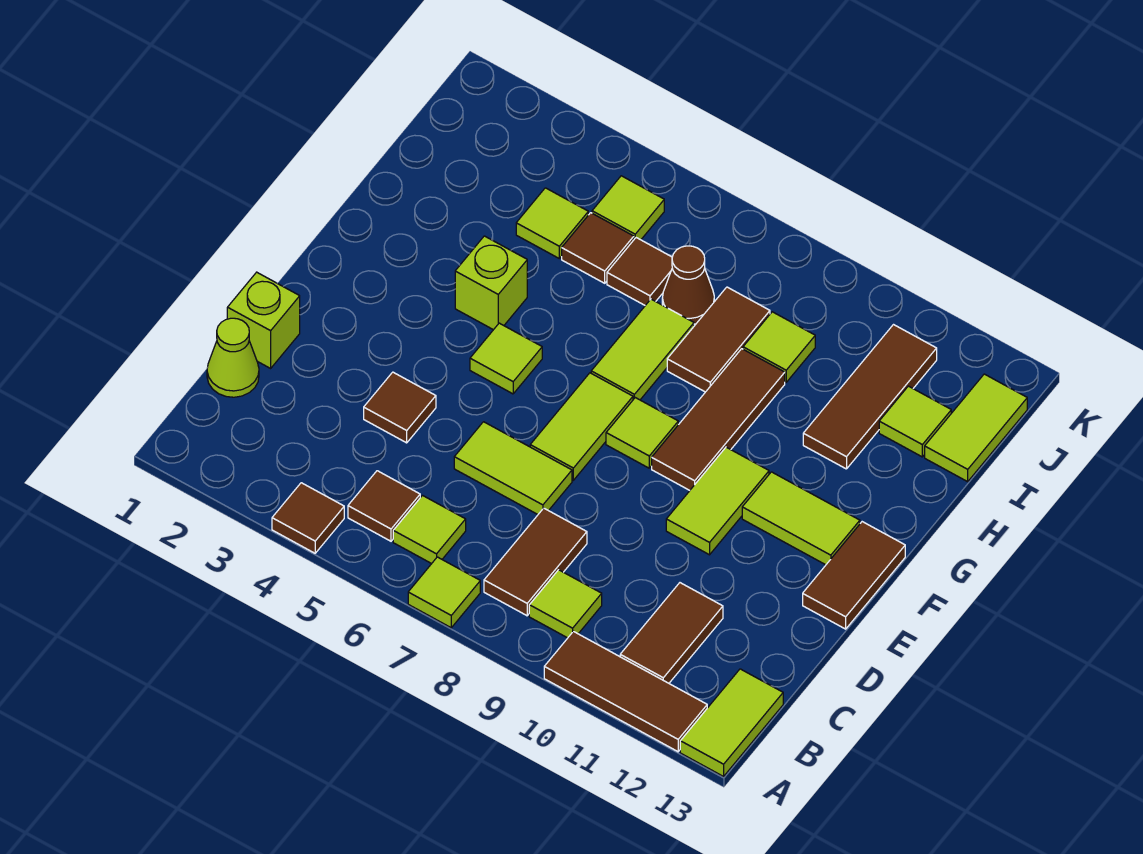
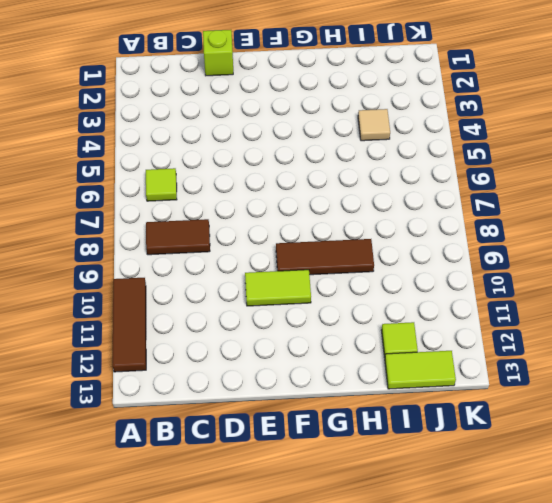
tan tile I4 level 1 -> lime tile I4 level 1
none -> brown tile A4 level 1
none -> lime tile A7 level 1
none -> lime tile A13:B13 level 1
none -> brown tile B5 level 1

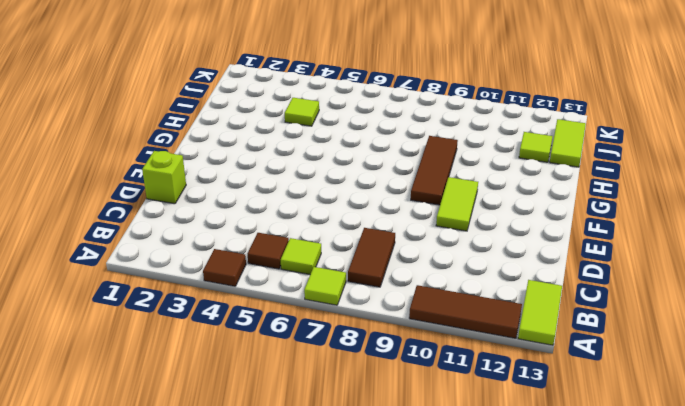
none -> lime tile B9 level 1
none -> brown tile B11:C11 level 1
none -> lime cone C1 level 1
none -> brown tile D4 level 1

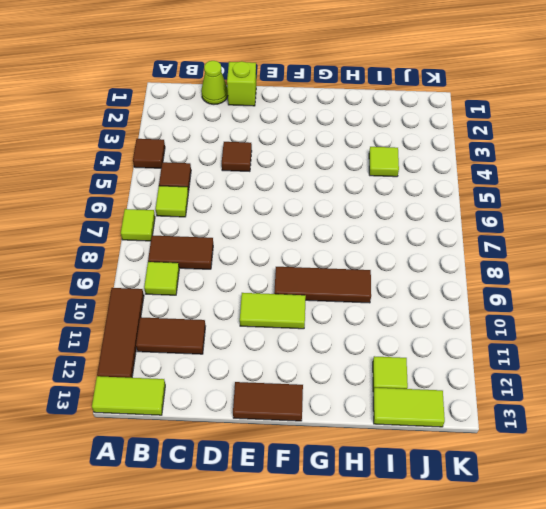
none -> lime tile D6:D7 level 1
none -> lime tile E7:F7 level 1
none -> lime tile F5 level 1
none -> lime tile F8 level 1

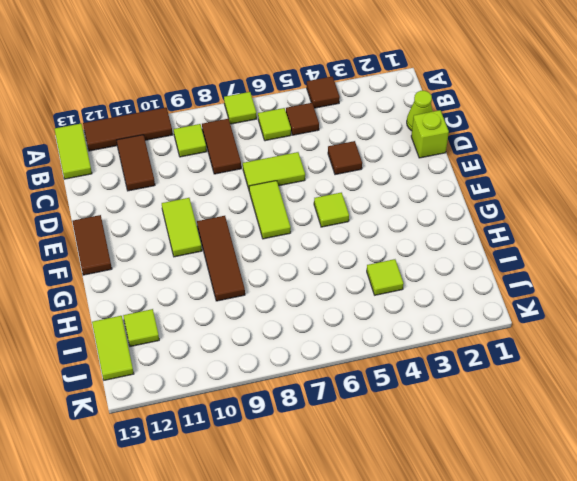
none -> lime tile F8 level 1
none -> lime tile F11:F12 level 1
none -> lime brick G4 level 1
none -> lime tile G7:H7 level 1

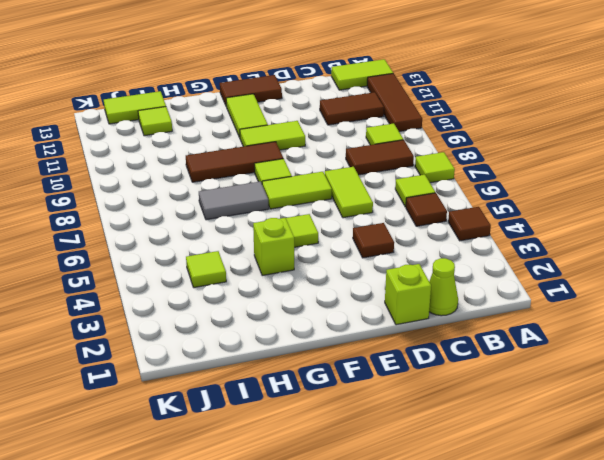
grey tile G7:H7 level 1 -> lime tile G7:H7 level 1
none -> brown tile H8:I8 level 1
none -> brown tile H11:J11 level 1
none -> brown tile I5 level 1
none -> brown tile I6 level 1

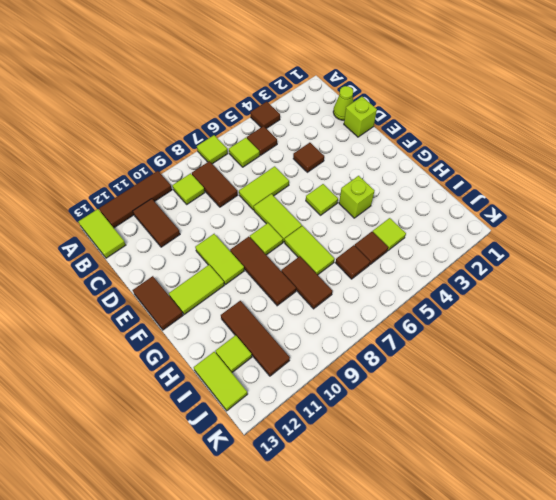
none -> brown cone I7 level 1
none -> lime tile I9 level 1
none -> lime tile J5 level 1

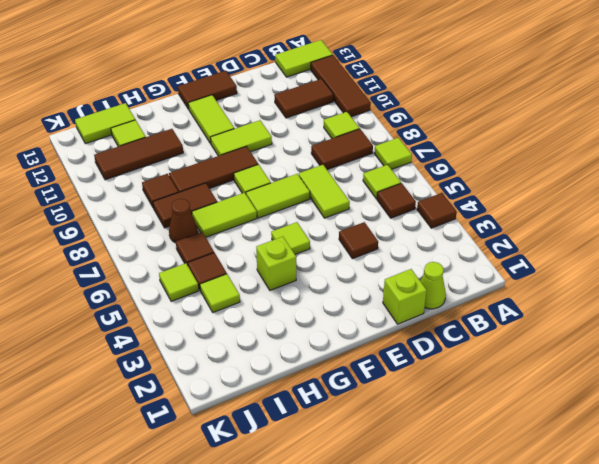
brown tile I9 level 1 -> lime tile I9 level 1

